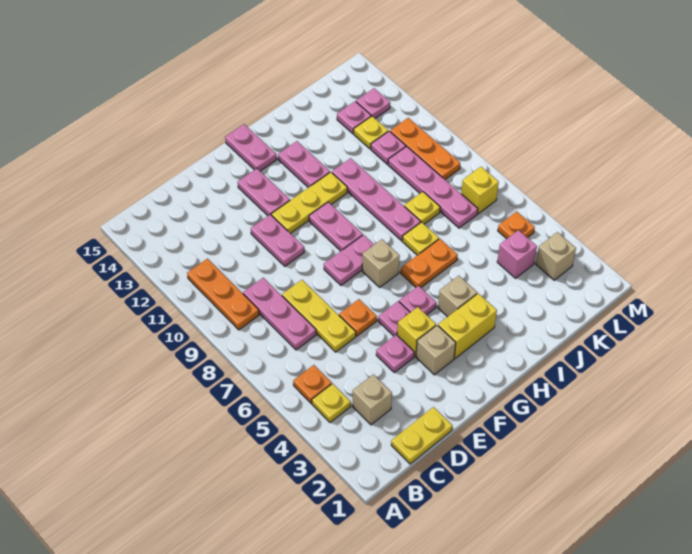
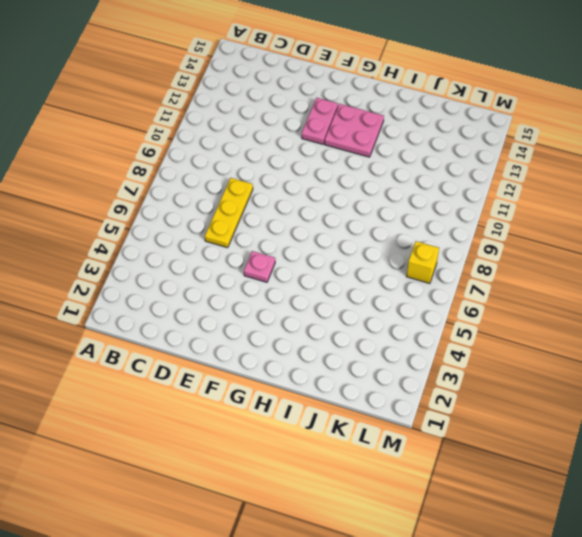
pink plate G12:H13 level 1 -> pink plate H12:H13 level 1
none -> yellow plate B4 level 1
none -> orange plate B5 level 1
none -> orange plate B9:B11 level 1
none -> yellow plate C1:D1 level 1

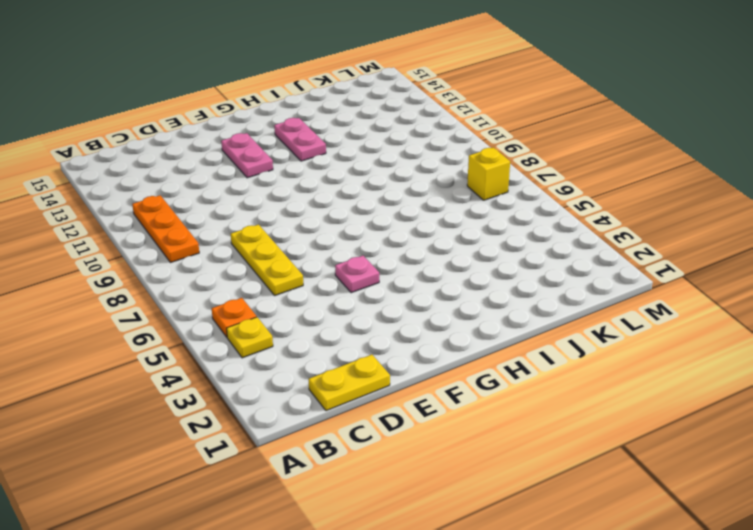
none -> tan brick C3 level 1
none -> pink plate C7:C9 level 1
none -> pink plate E4 level 1
none -> orange plate E6 level 1

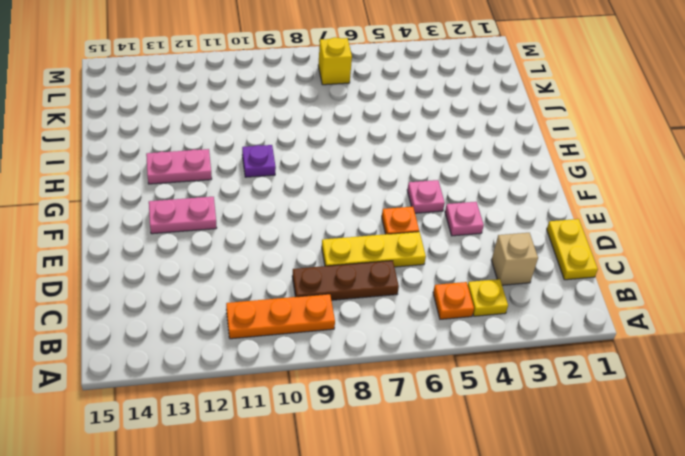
brown plate C7:C9 level 1 -> pink plate C7:C9 level 1
purple plate H10 level 1 -> none
none -> pink plate E10:E11 level 1
none -> tan brick F3 level 1
none -> yellow brick F4 level 1
none -> pink plate F8:G8 level 1

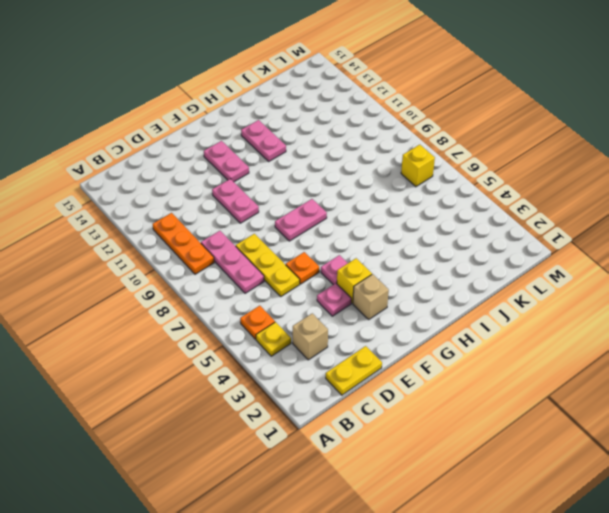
none -> yellow plate F11:H11 level 1
none -> yellow brick G3:H3 level 1
none -> pink plate G5 level 1
none -> tan brick G7 level 1

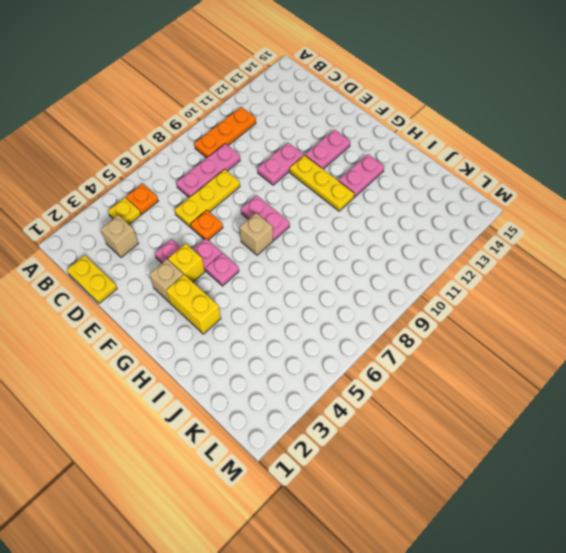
none -> pink plate G9:G10 level 1
none -> pink plate G14:G15 level 1
none -> tan brick H4 level 1
none -> orange plate H6:I6 level 1

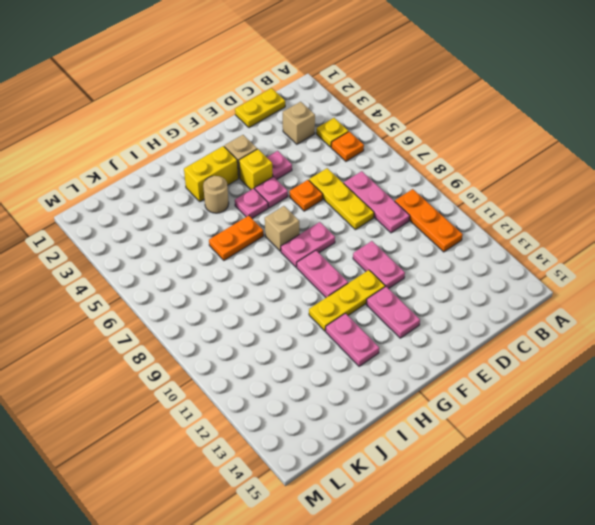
tan round brick H4 level 1 -> tan brick H4 level 1
none -> pink plate G14:G15 level 1
none -> yellow plate I7 level 1
none -> pink plate I8:I11 level 1
none -> yellow plate J8 level 1

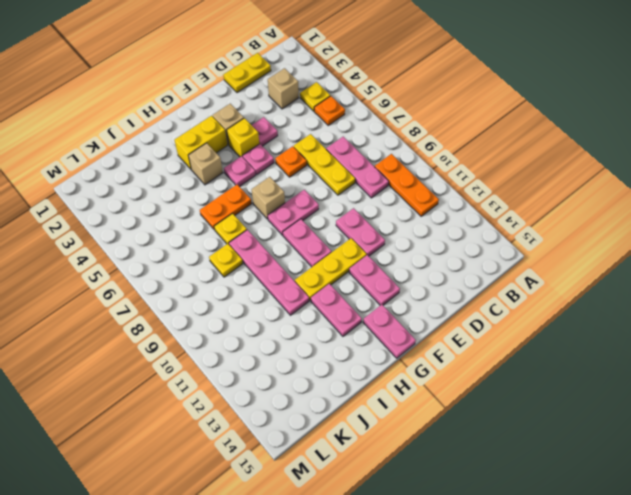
none -> pink brick K4 level 1
none -> pink plate K7:K10 level 1
none -> pink plate K11 level 1
none -> yellow plate K12 level 1

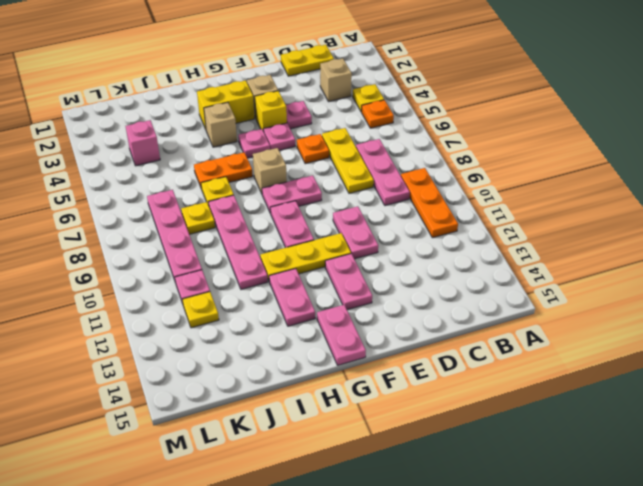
none -> pink plate K13 level 1
none -> tan brick L3 level 1
none -> orange plate L5 level 1
none -> yellow brick L7 level 1

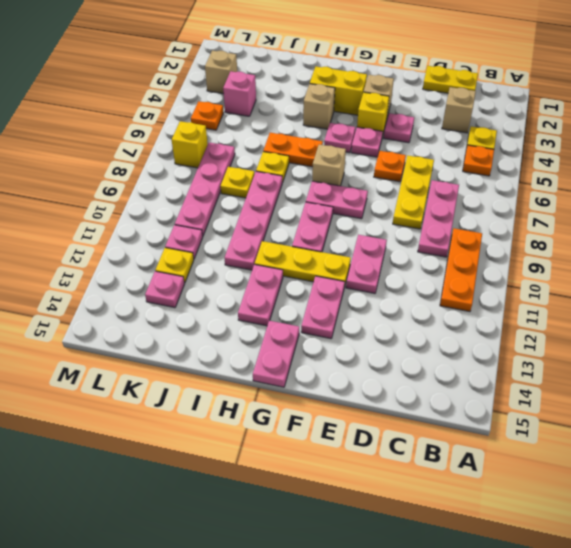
none -> orange plate L9:L11 level 1
none -> pink plate L13 level 1

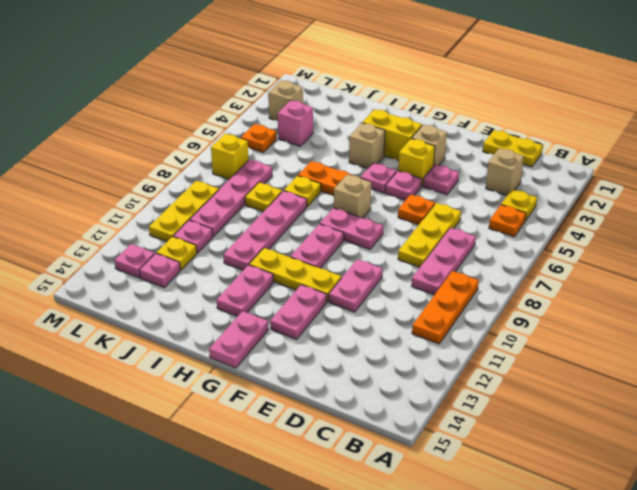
yellow plate L9:L11 level 1 -> orange plate L9:L11 level 1

